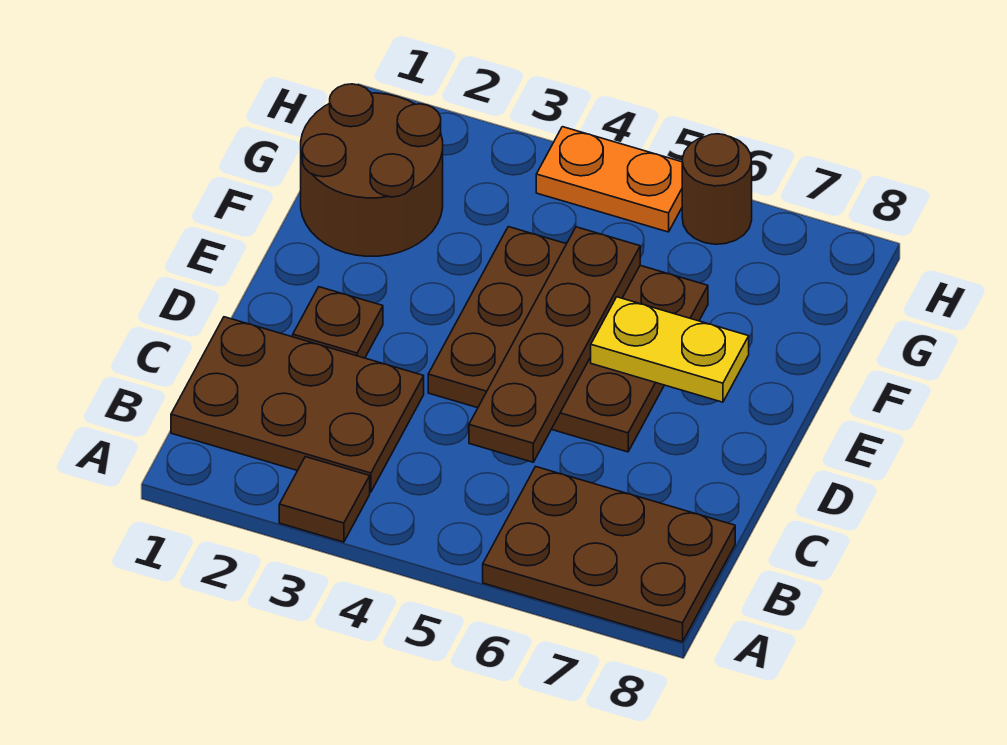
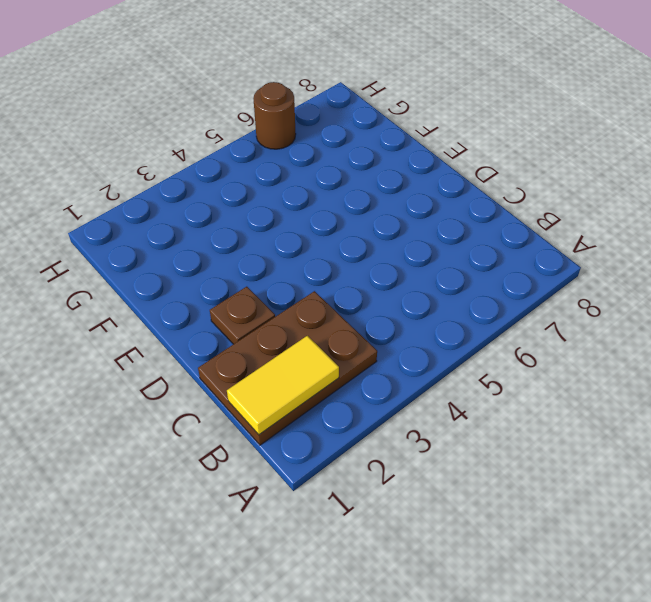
yellow tile B1:B2 level 2 -> none
none -> brown tile A3 level 1
none -> brown plate A6:B8 level 1

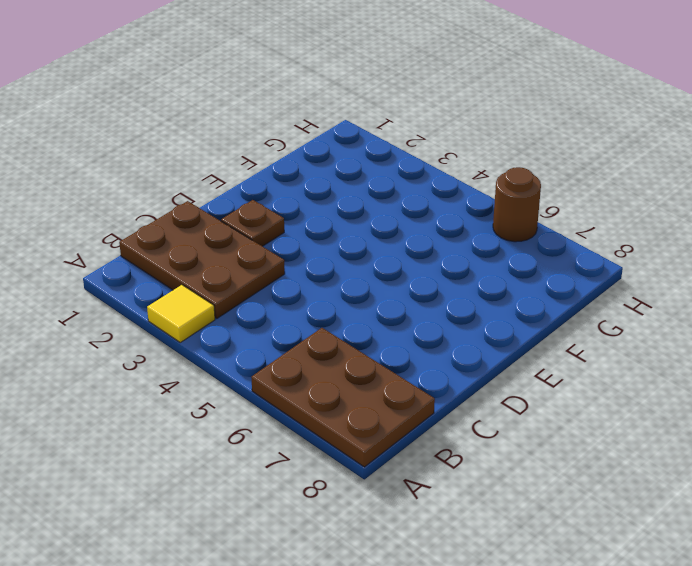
yellow tile A3 level 1 -> brown tile A3 level 1
none -> brown plate D4:F6 level 1
none -> brown round brick F1:G2 level 1

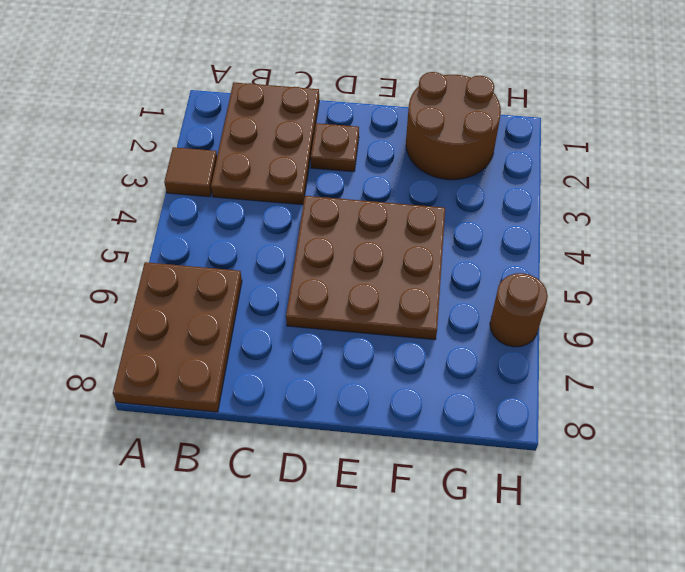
none -> orange plate H4:H5 level 1
none -> brown plate C5:F5 level 2

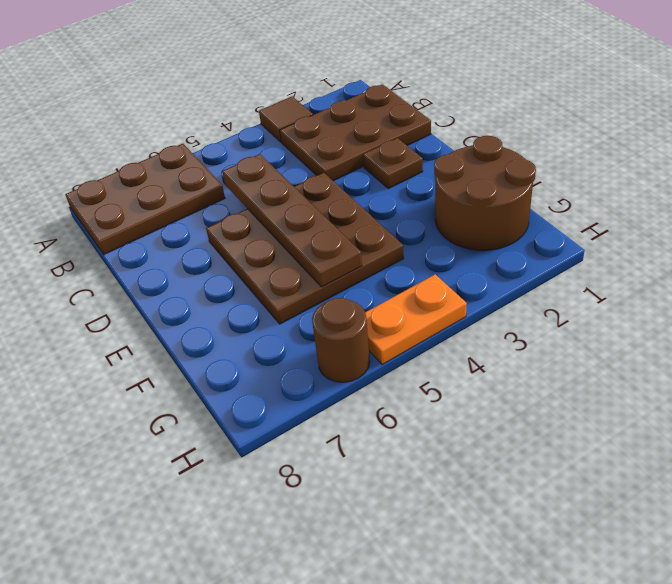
none -> yellow plate E6:E7 level 2

